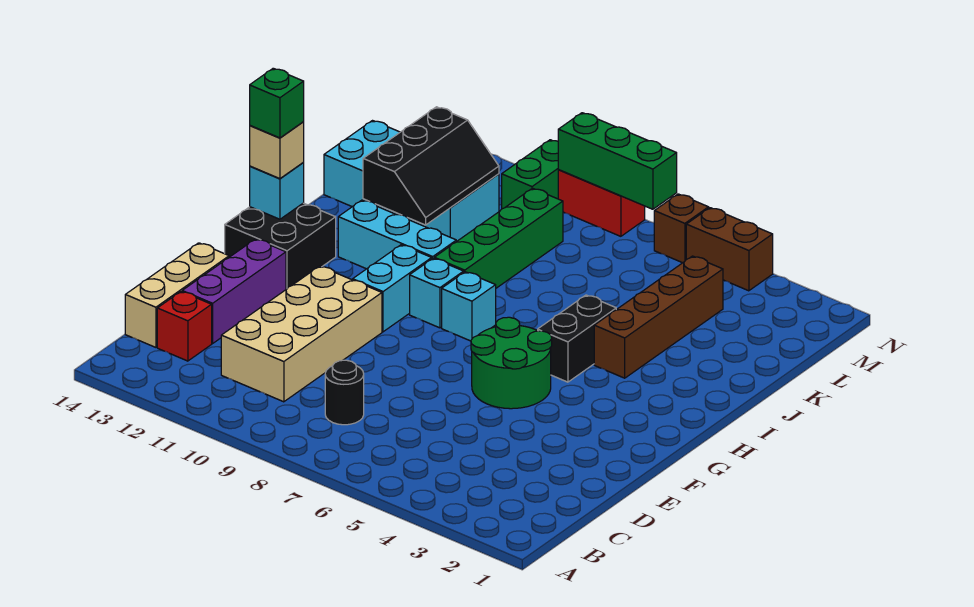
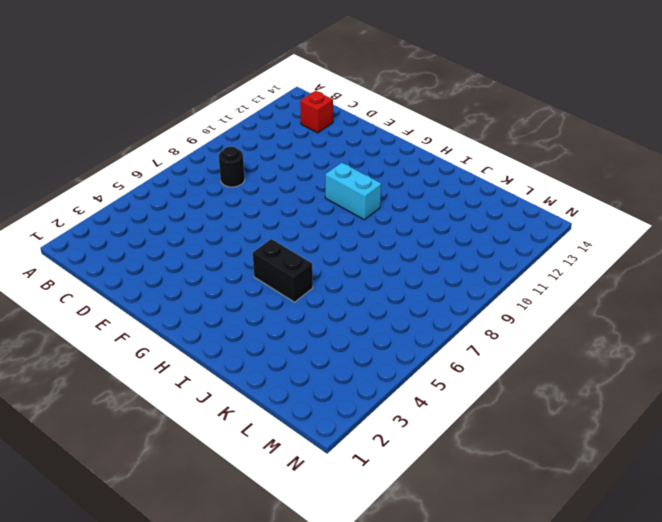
none -> tan brick C10:F11 level 1
none -> tan brick C14:E14 level 1
none -> purple brick D13:F13 level 1

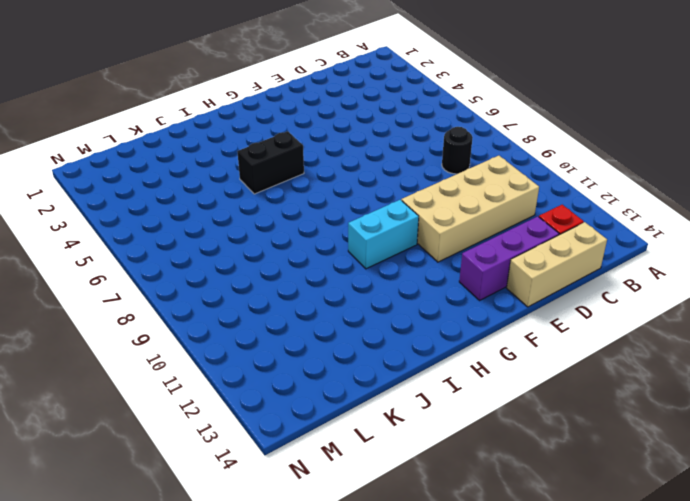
none -> green round brick F5:G6 level 1
none -> black brick G13:H14 level 1
none -> cyan brick H8 level 1

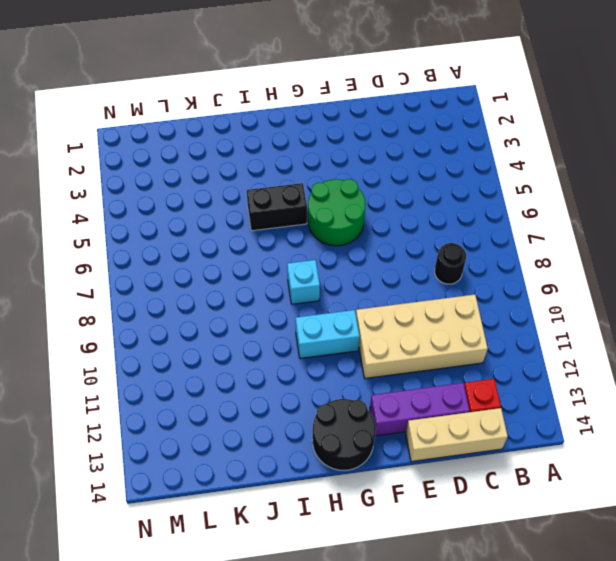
black round brick G13:H14 level 1 -> black brick G13:H14 level 1
none -> cyan brick H9 level 1
none -> brown brick I4:L4 level 1
none -> green brick I9:L9 level 1

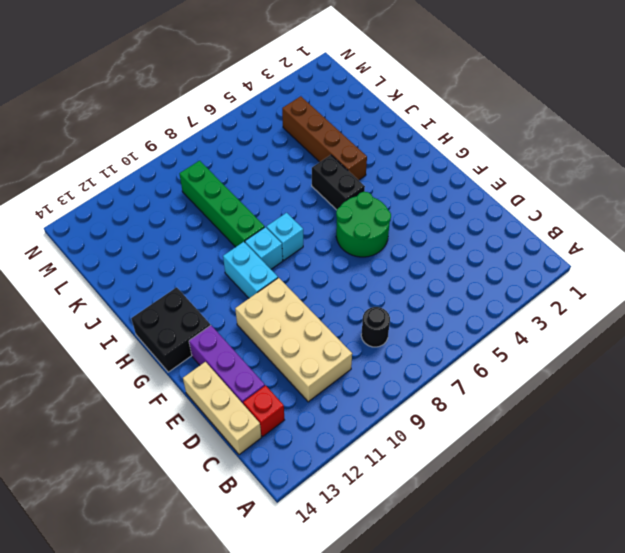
none -> cyan brick I10:I12 level 1
none -> cyan brick K11:L14 level 1
none -> green brick M10:N10 level 1

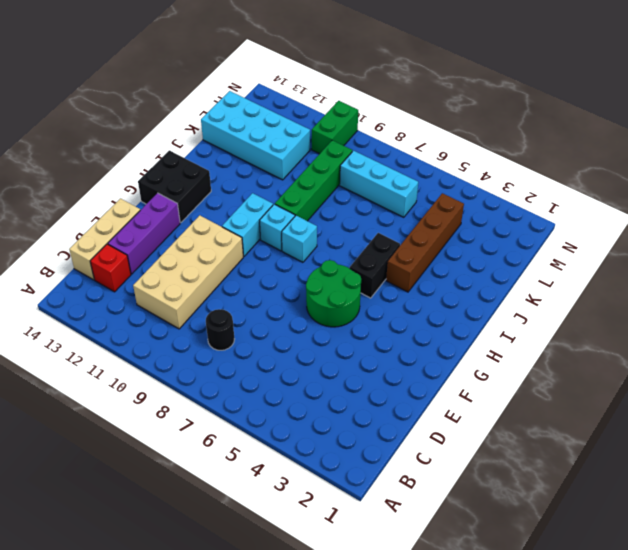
cyan brick L6:L8 level 1 -> cyan brick I10:I12 level 1
none -> brown brick N4:N5 level 1
none -> brown brick N6 level 1
none -> red brick N8:N9 level 1

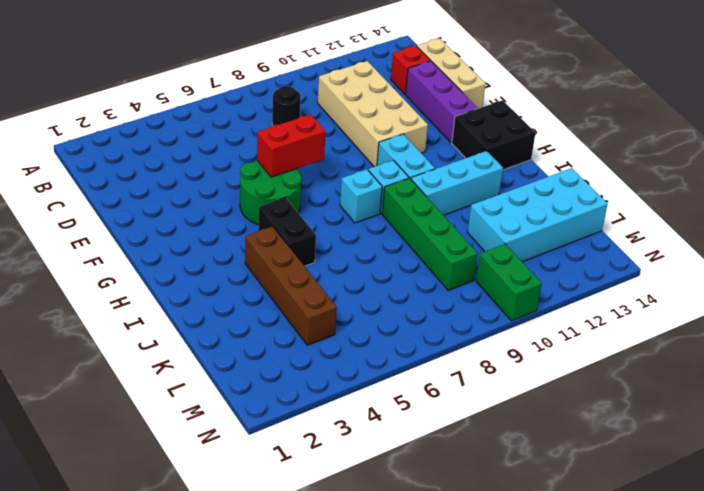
red brick F6:F7 level 2 -> red brick N8:N9 level 1
none -> brown brick N4:N5 level 1
none -> brown brick N6 level 1
none -> cyan brick H14 level 2

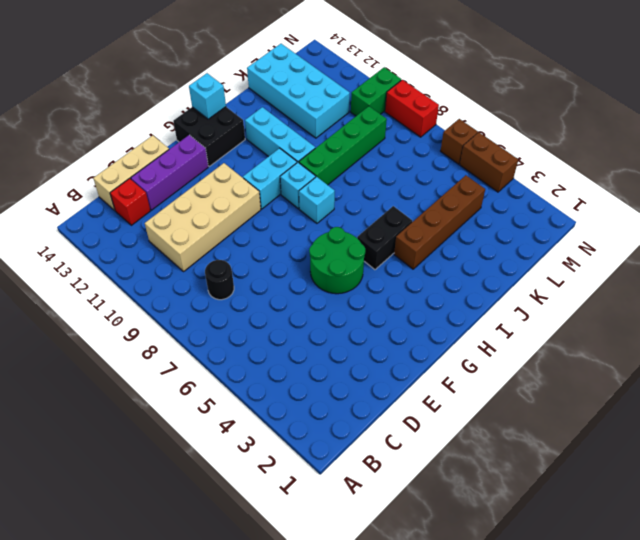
none -> black slope J11:L12 level 2 top 12
none -> green brick N7:N9 level 2
none -> tan brick H14 level 3

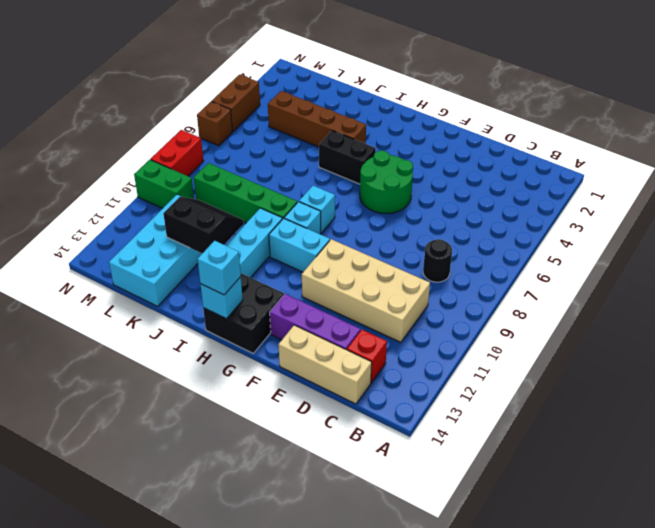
cyan brick H14 level 3 -> tan brick H14 level 3
black slope J11:K12 level 2 top 12 -> black slope J11:L12 level 2 top 12
none -> green brick N7:N9 level 2
none -> green brick H14 level 4

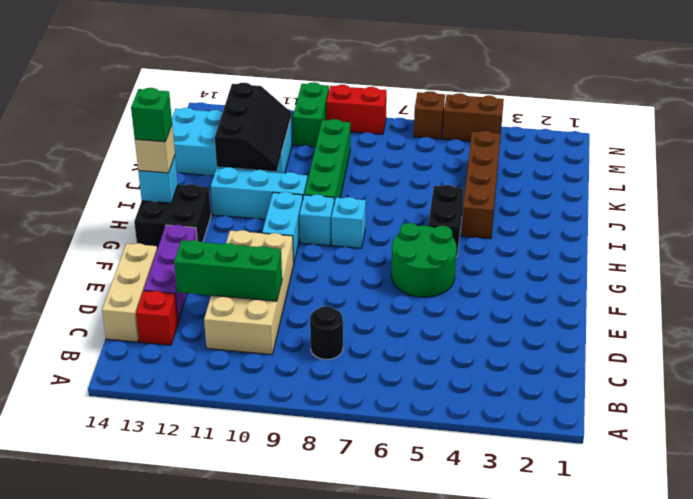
green brick D10:D12 level 2 -> green brick N7:N9 level 2

